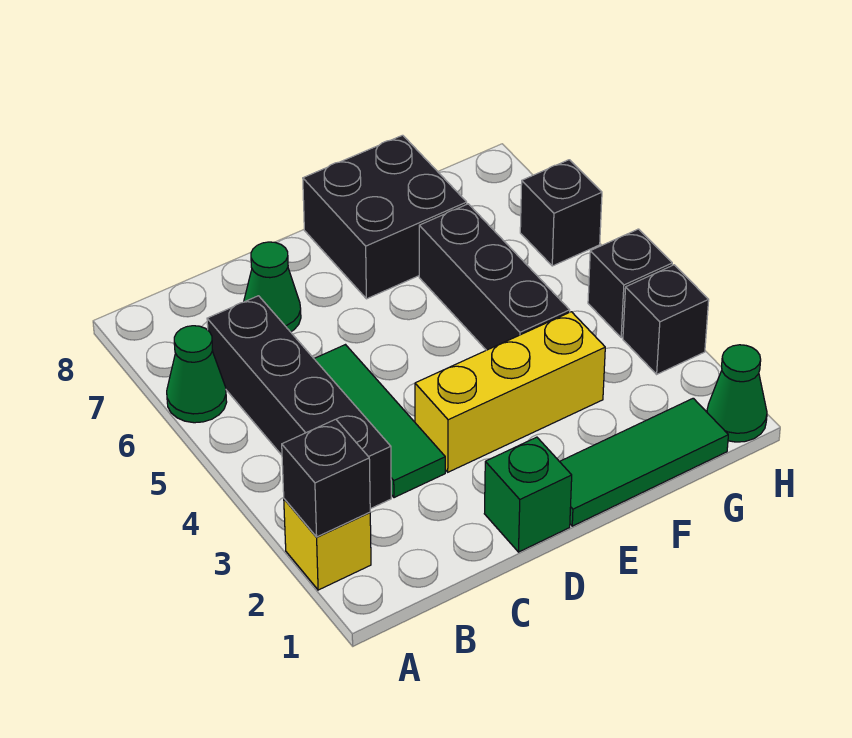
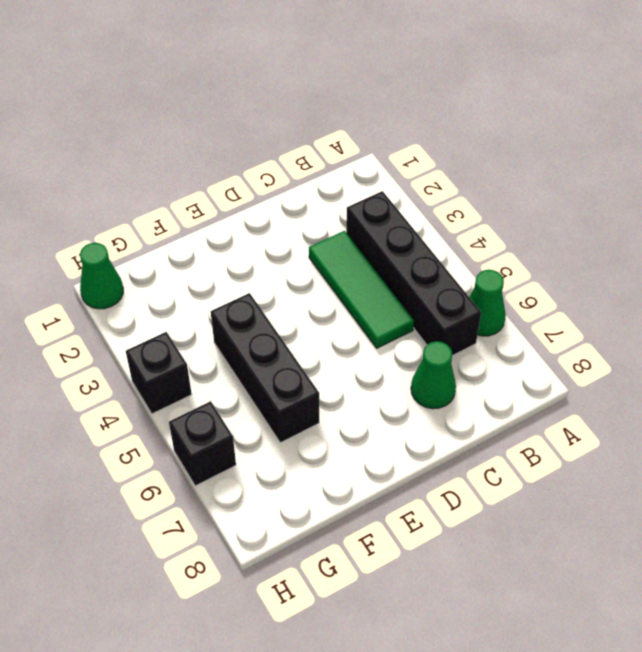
none -> yellow brick A2 level 1
none -> green brick D1 level 1
none -> yellow brick D3:F3 level 1

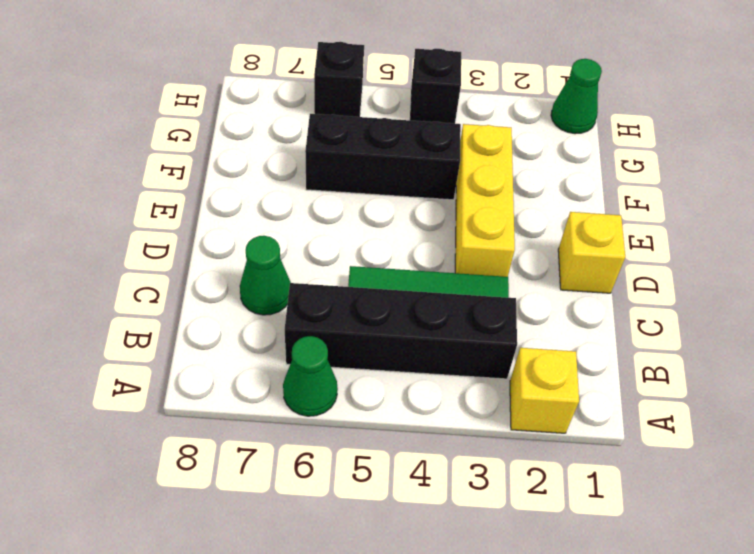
yellow brick D1 level 1 -> green brick D1 level 1
none -> green tile E1:G1 level 1
none -> black brick E7:F8 level 1
none -> black brick H3 level 1

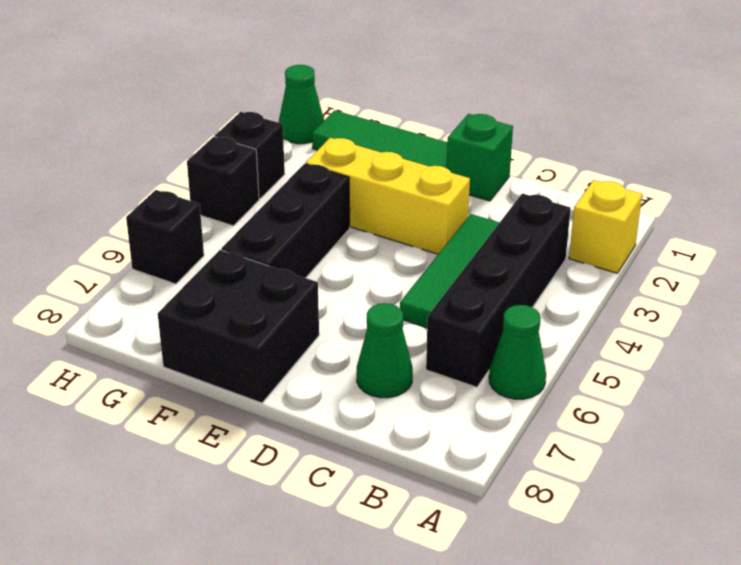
none -> black brick A2 level 2

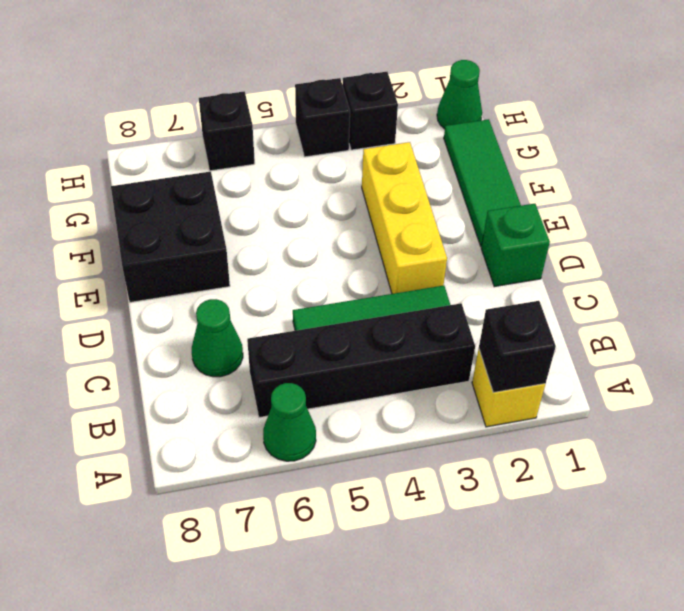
none -> black brick F4:F6 level 1

